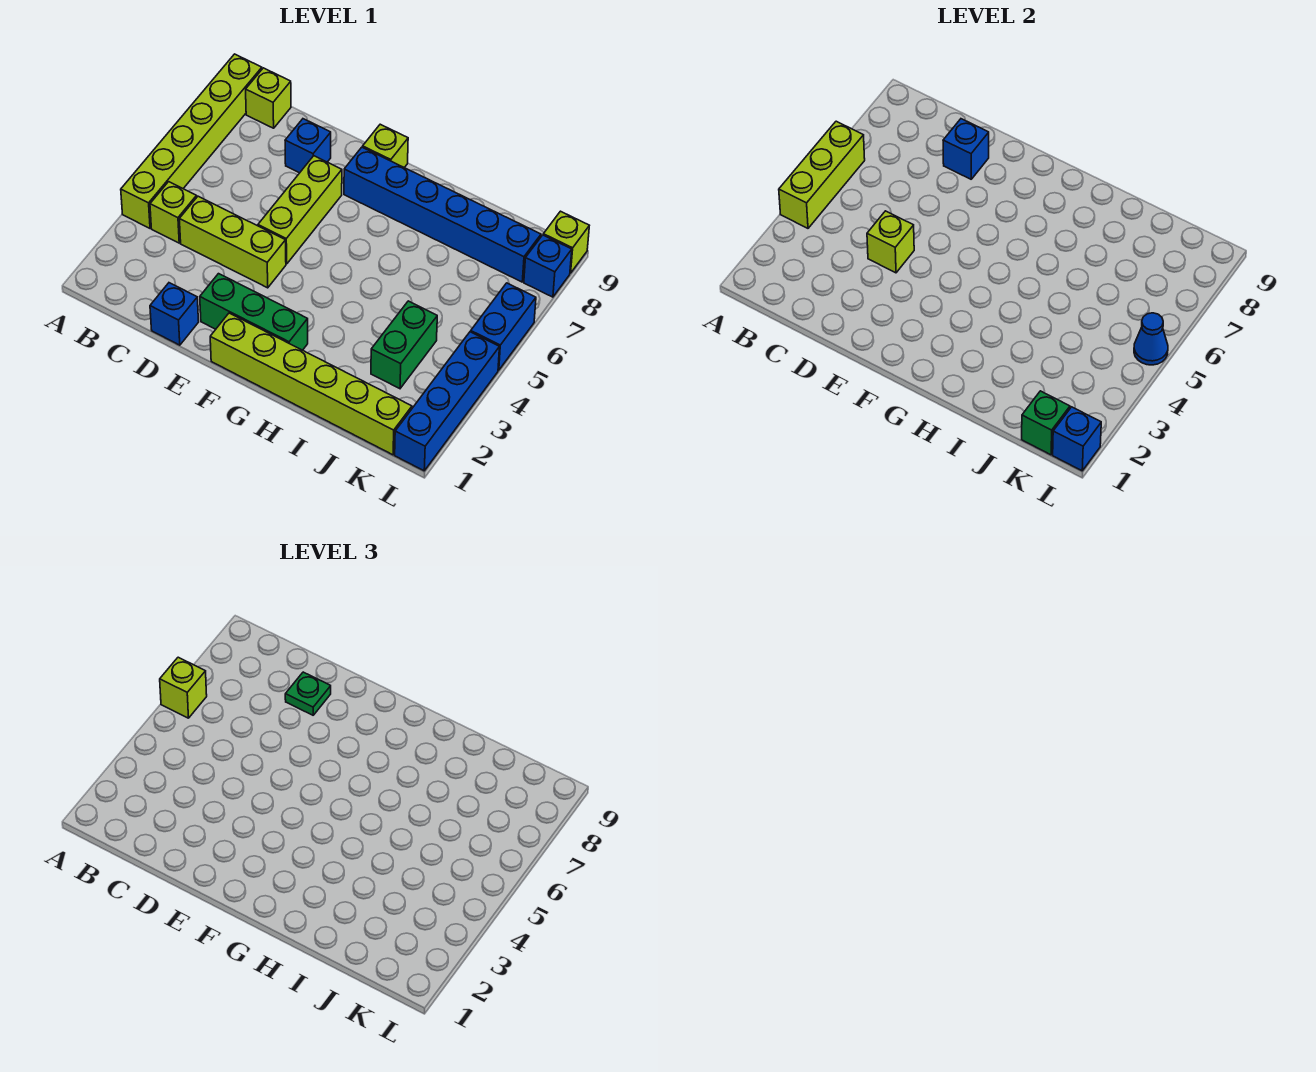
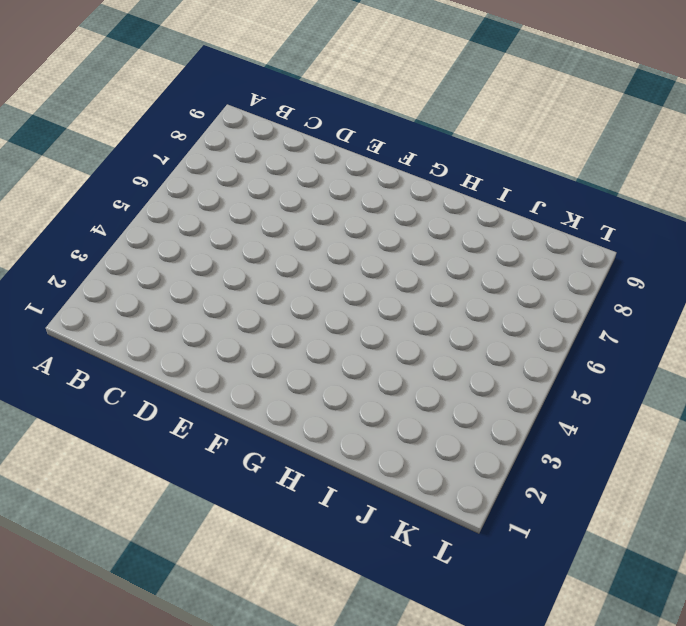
none -> lime brick A4:A9 level 1
none -> lime brick B4 level 1
none -> lime brick B9 level 1

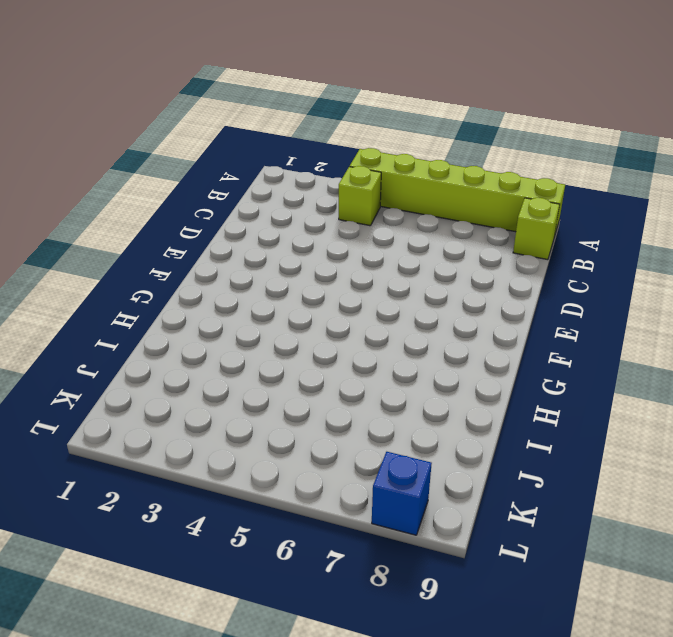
none -> lime brick C4:E4 level 1
none -> blue brick D1 level 1
none -> blue brick D8 level 1

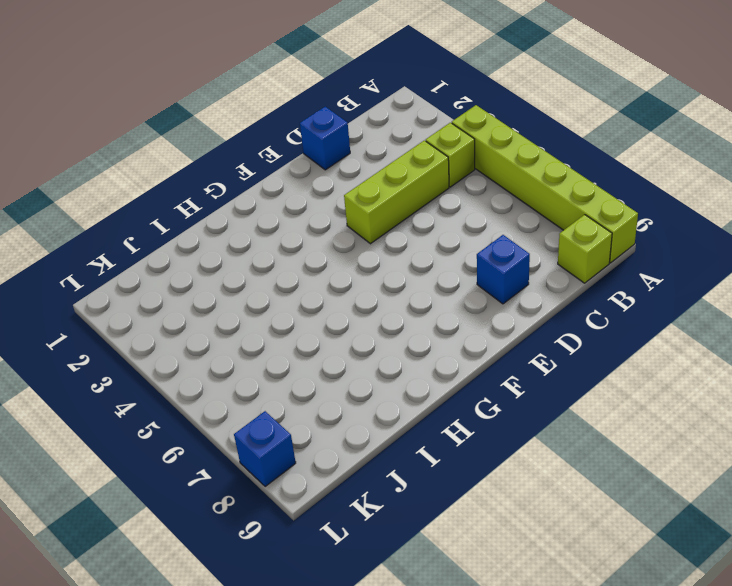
none -> green brick E2:G2 level 1
none -> lime brick E5:E7 level 1
none -> lime brick F1:K1 level 1

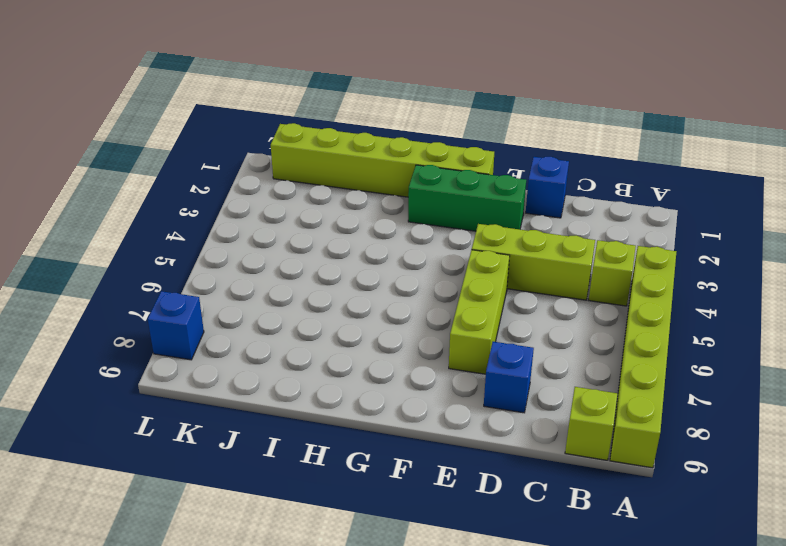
none -> blue brick F8:K8 level 1
none -> lime brick F9 level 1
none -> green brick J3:J4 level 1

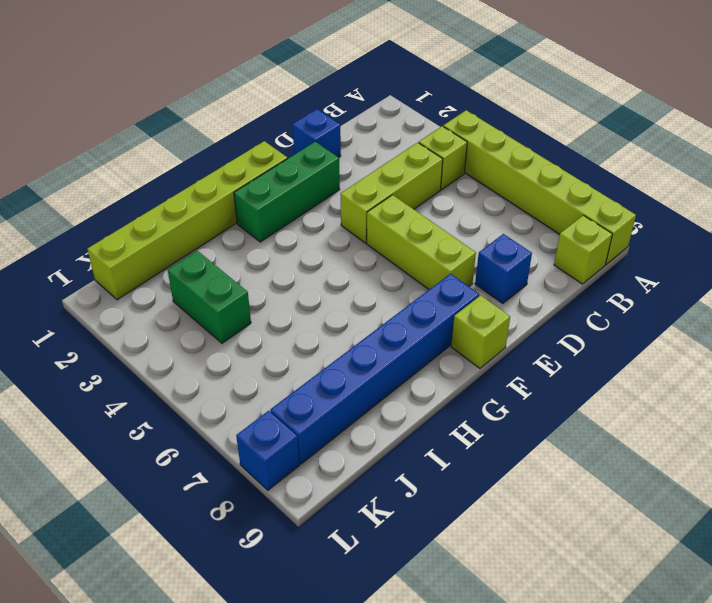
none -> blue brick L1:L4 level 1
none -> blue brick L5:L6 level 1
none -> lime brick L9 level 1

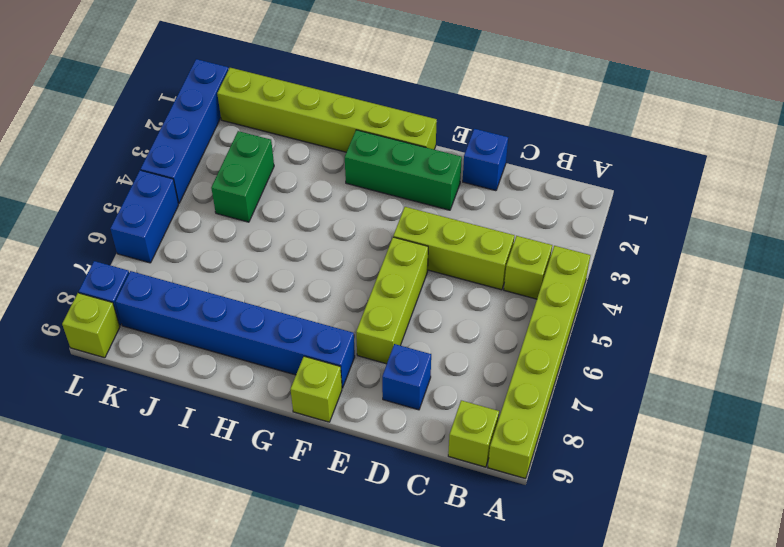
none -> lime brick A4:A6 level 2
none -> lime brick D4 level 2
none -> blue brick D8 level 2

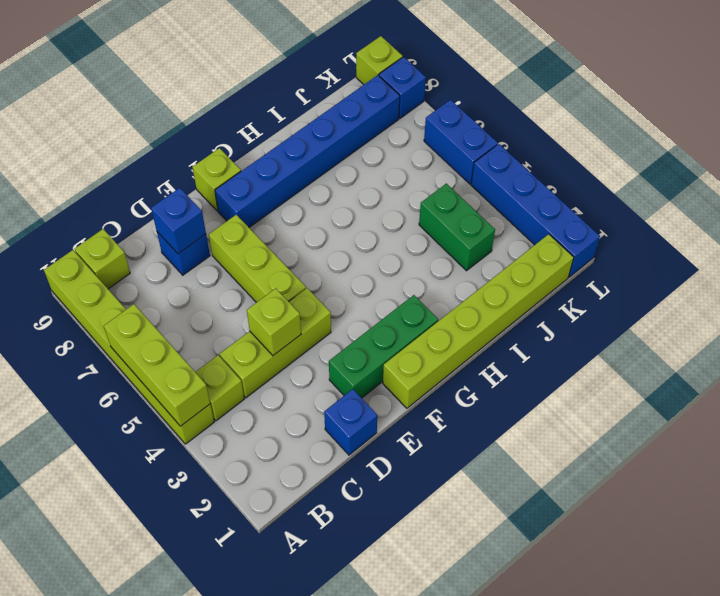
none -> green brick K1 level 2
none -> blue brick L1 level 2
none -> blue cone L5 level 2

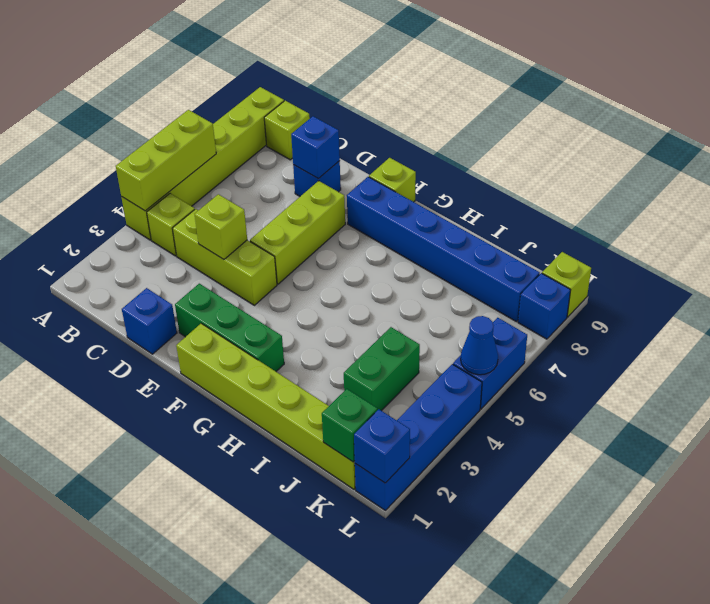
none -> lime brick A6 level 3
none -> green plate D8 level 3

